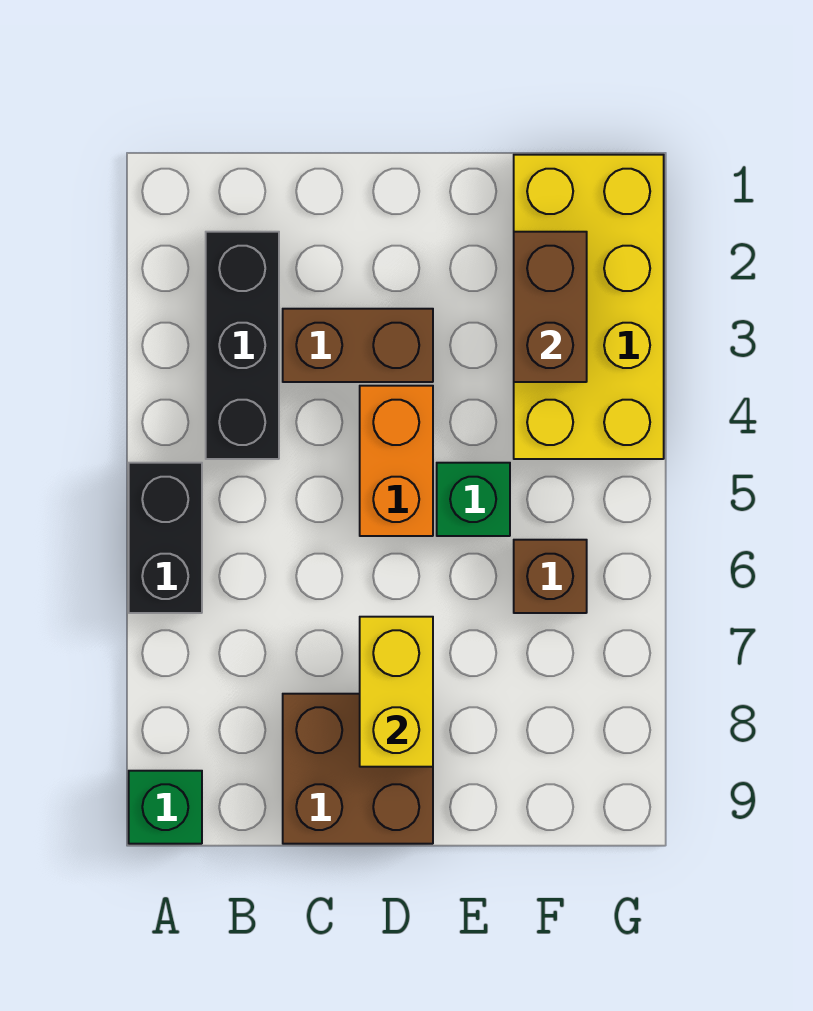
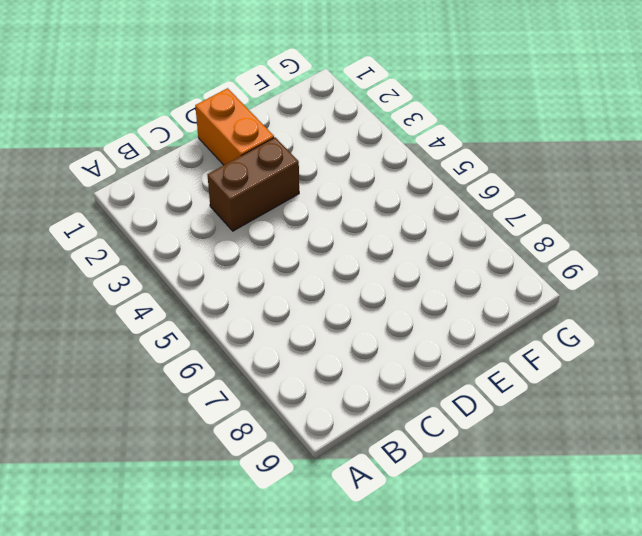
orange brick D1:D2 level 1 -> orange brick D4:D5 level 1
none -> black brick A5:A6 level 1
none -> green brick A9 level 1

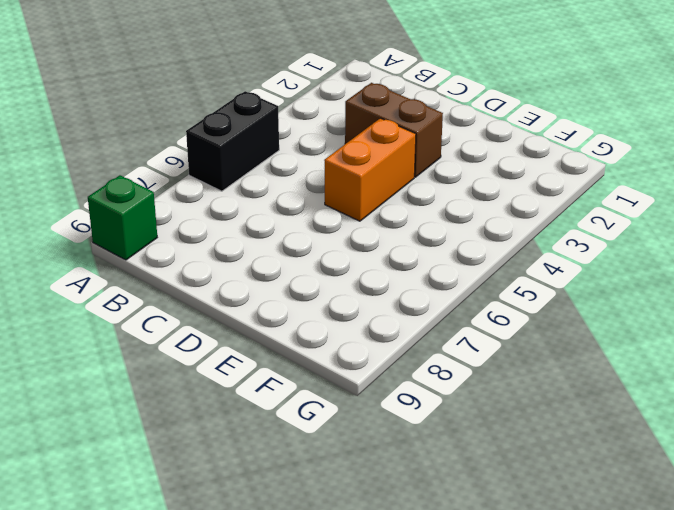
none -> black brick B2:B4 level 1
none -> brown brick C8:D9 level 1

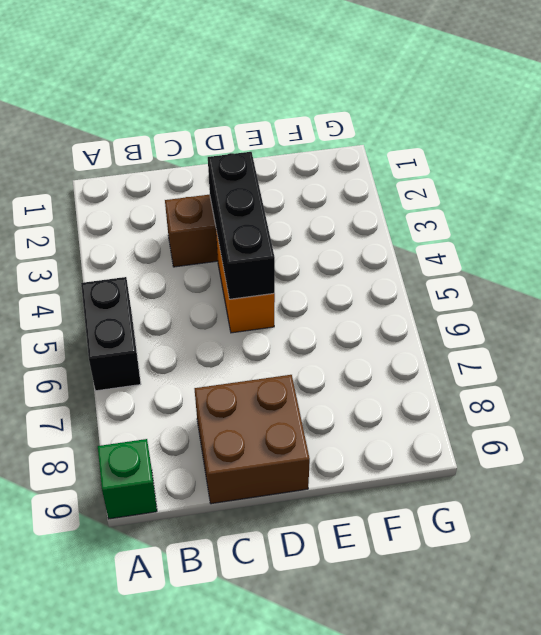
black brick D3:D5 level 2 -> black brick B2:B4 level 1
none -> green brick E5 level 1
none -> yellow brick F1:G4 level 1

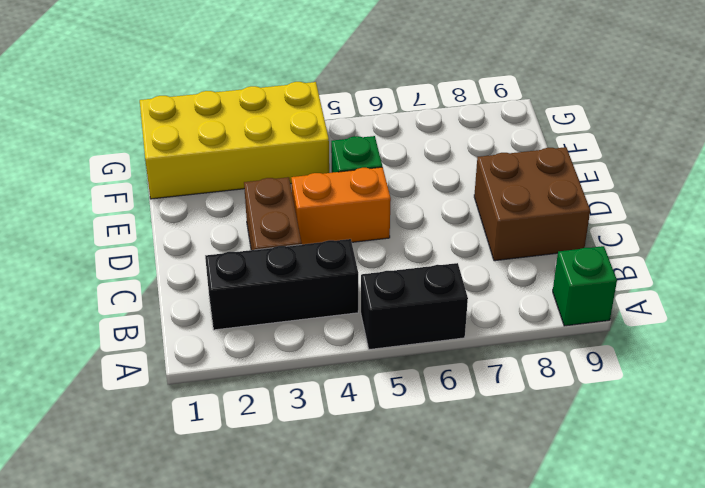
none -> brown brick F6 level 1
none -> yellow brick D7:D8 level 2

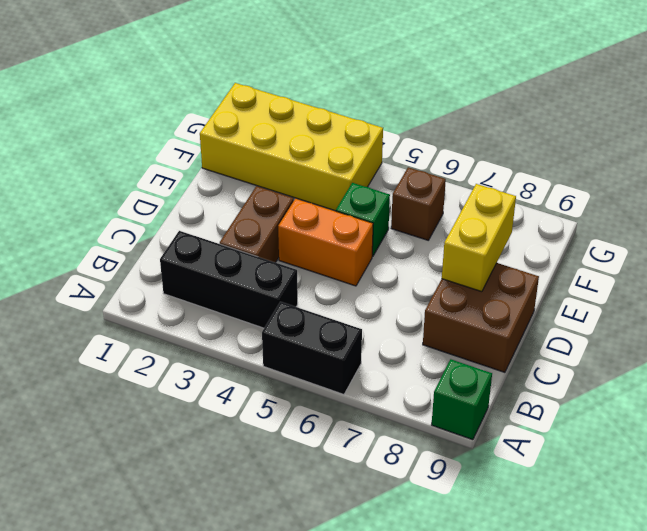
yellow brick D8:E8 level 2 -> yellow brick D7:D8 level 2
none -> brown brick F2:F3 level 2

